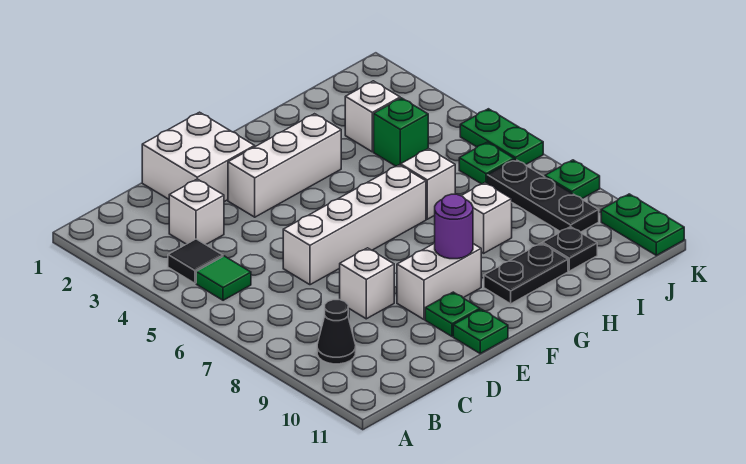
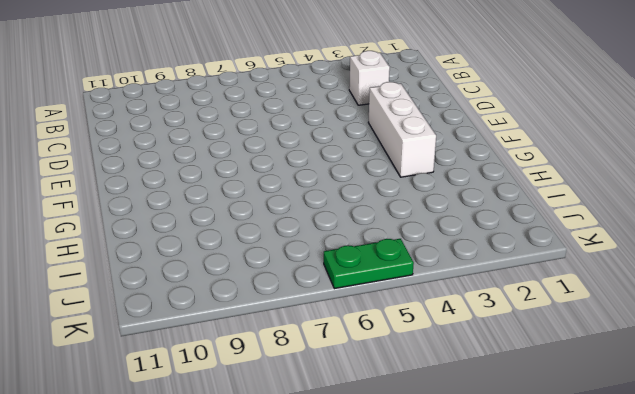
none -> black tile B4 level 1
none -> green tile B5 level 1
none -> black cone B9 level 1

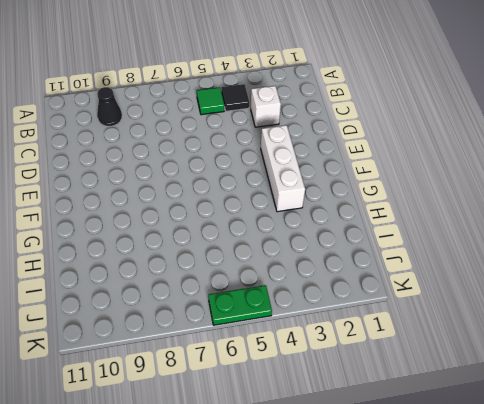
none -> white brick D1:E2 level 1
none -> white brick D6:G6 level 1
none -> white brick D8 level 1

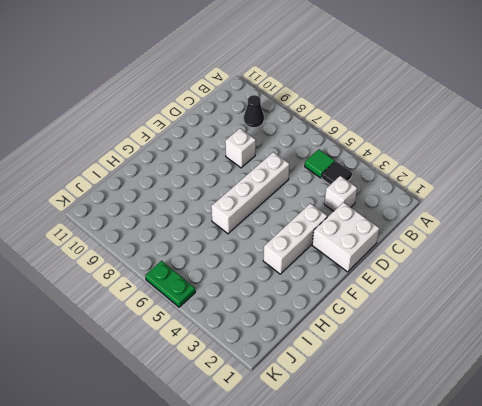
none -> white brick E9:F9 level 1
none -> green plate E10 level 1
none -> green plate E11 level 1

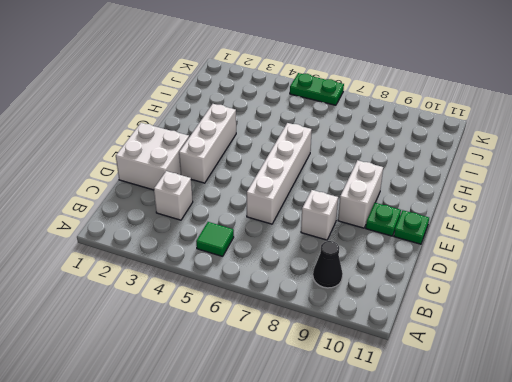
none -> black tile B4 level 1
none -> black plate G10:H10 level 1
none -> white brick H6 level 1

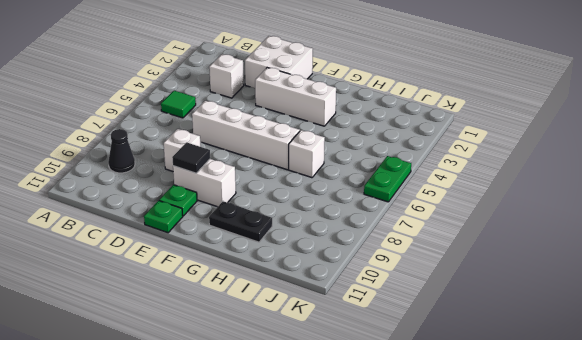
black tile E9 level 2 -> black tile B4 level 1
none -> white brick H8 level 1
none -> white brick I3 level 1
none -> green brick I4 level 1

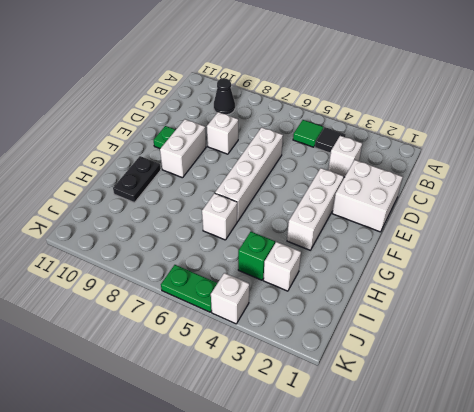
white brick K4 level 1 -> white brick H8 level 1
none -> green plate E11 level 1
none -> black plate I10 level 1
none -> green plate J6 level 1

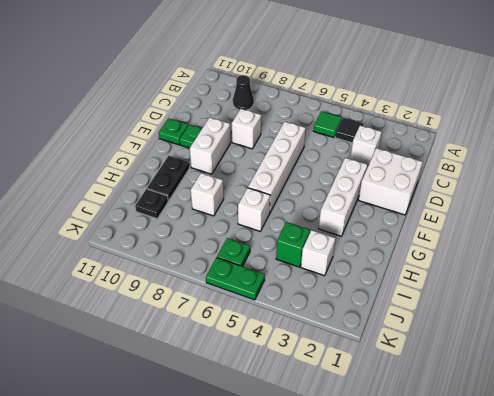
none -> black plate J7:J9 level 1
none -> green plate K8 level 1
none -> green plate K10:K11 level 1

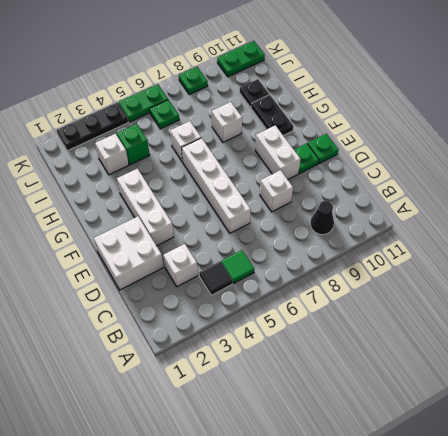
black plate K2:K4 level 1 -> black plate J7:J9 level 1
none -> purple round brick F9 level 2

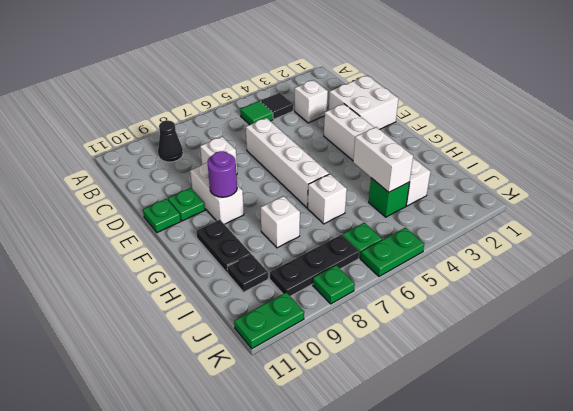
white brick H4:I4 level 2 -> none

